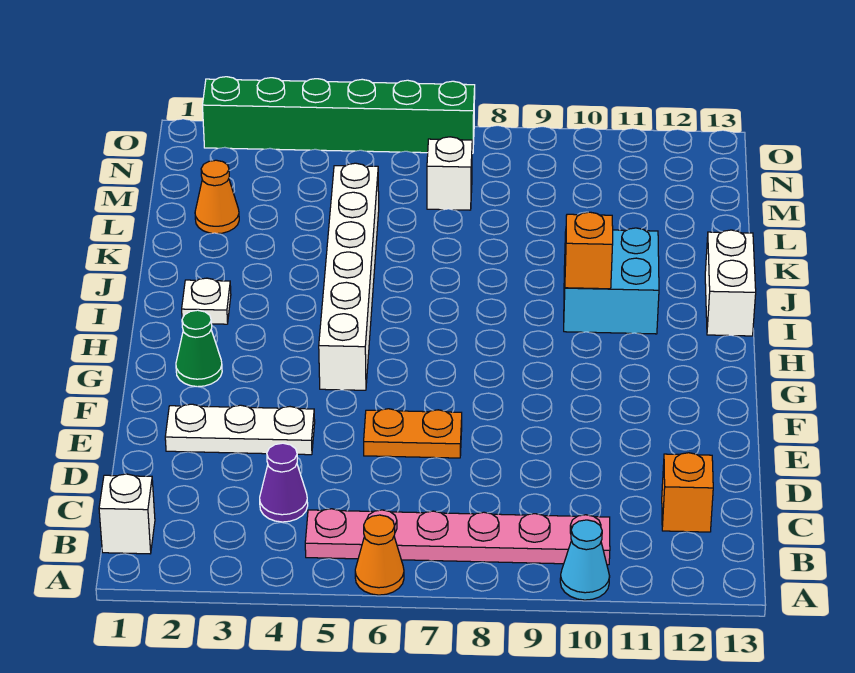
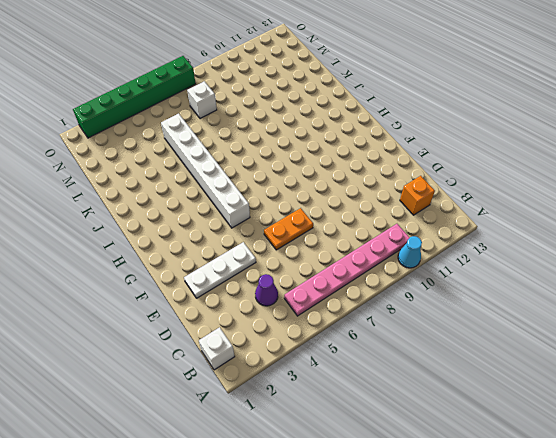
none -> orange cone A6 level 1
none -> green cone G2 level 1
none -> white plate I2 level 1

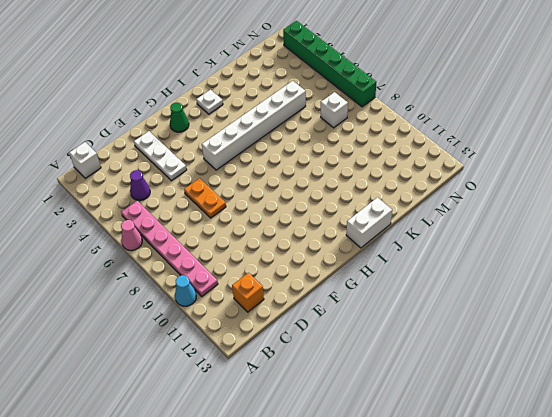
pink cone A6 level 1 -> orange cone A6 level 1
none -> cyan brick I10:J11 level 1
none -> orange cone L2 level 1
none -> orange brick I10 level 2

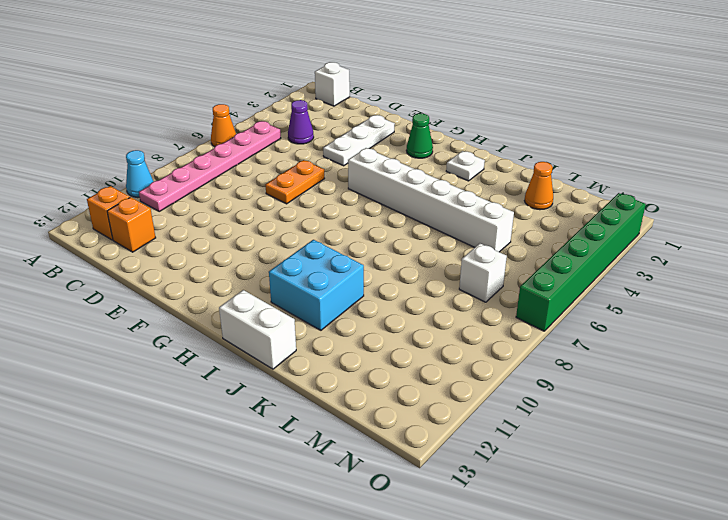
orange brick B12 level 1 -> orange brick I10 level 2

